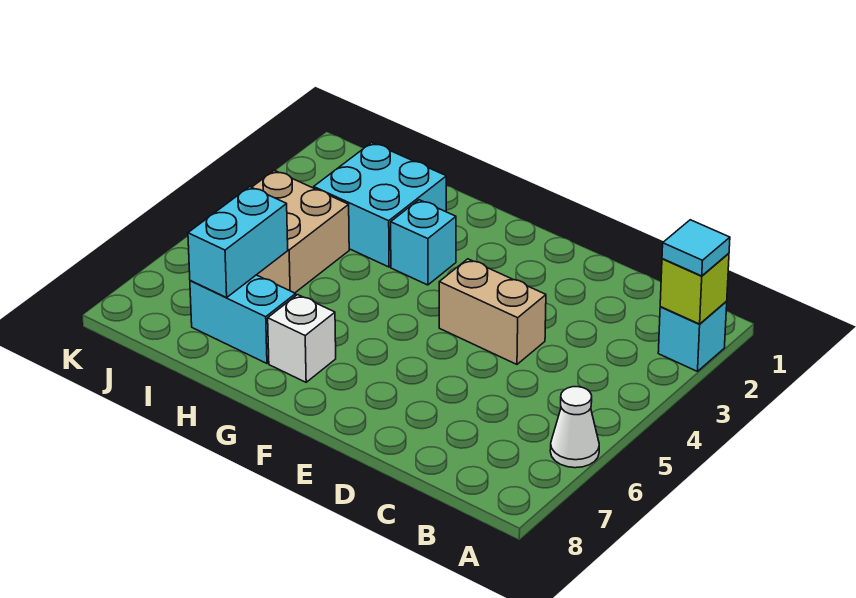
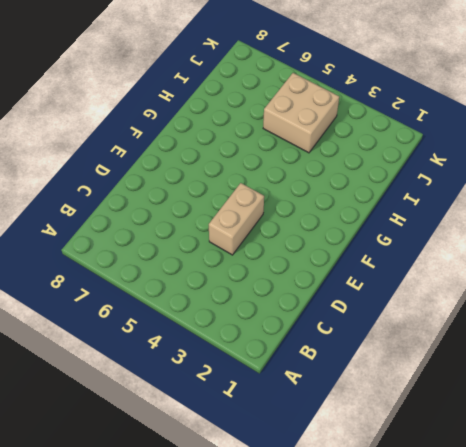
none -> cyan brick A2 level 1
none -> white cone A6 level 1

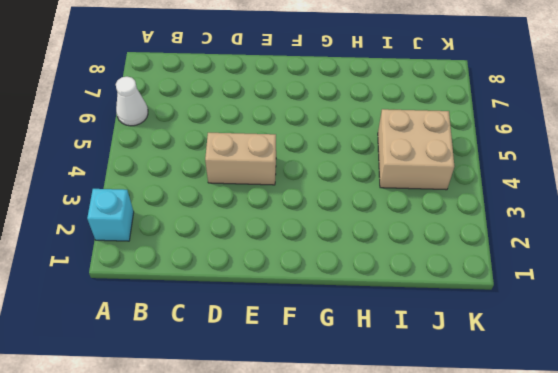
none -> cyan brick G3 level 1
none -> white brick G7 level 1

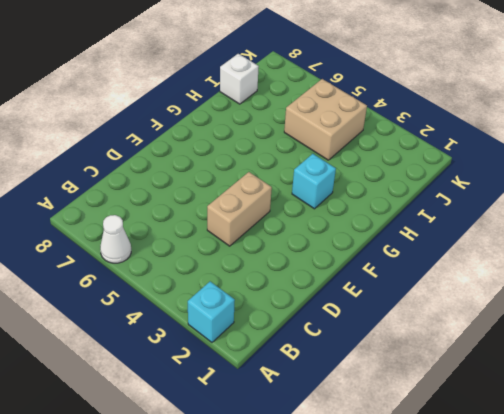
white brick I8 level 1 -> white brick G7 level 1
none -> cyan brick H2:I3 level 1
none -> cyan brick H7:I7 level 1

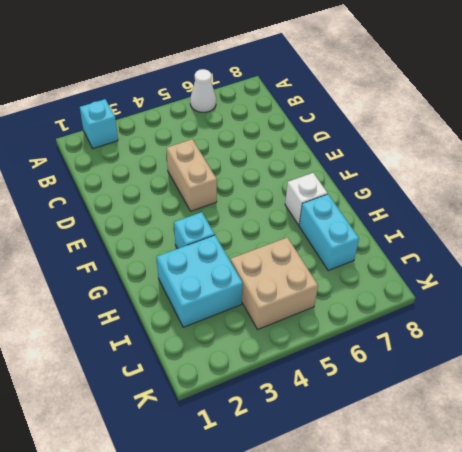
none -> lime brick A2 level 2
none -> cyan brick I6:I7 level 2

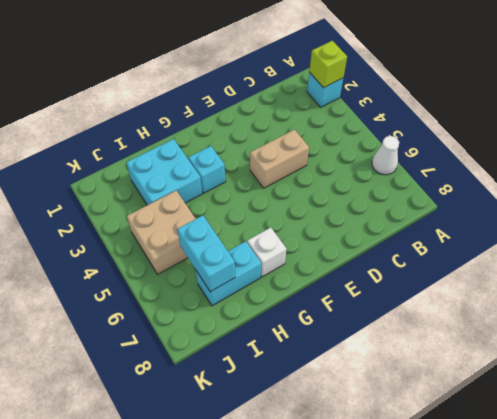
none -> cyan tile A2 level 3

